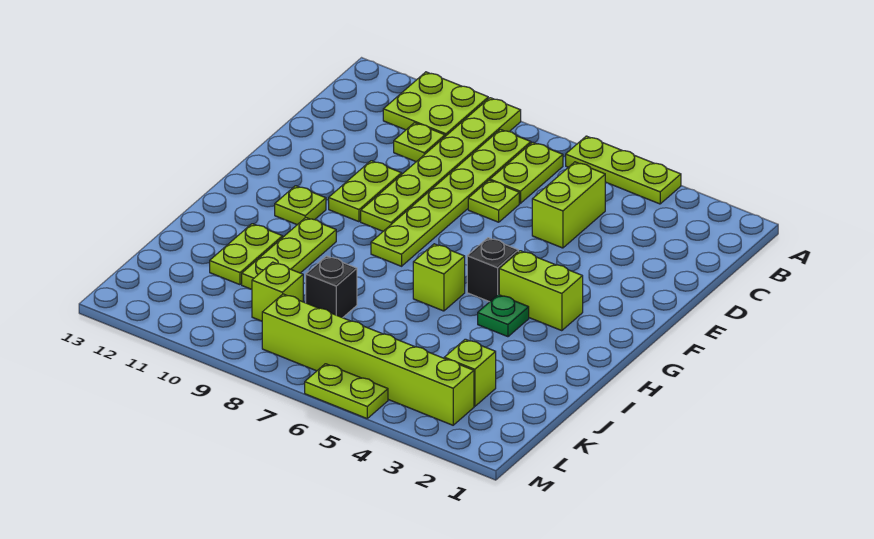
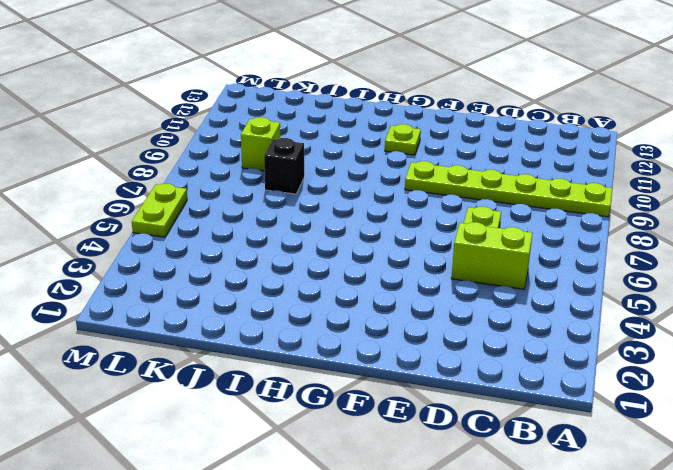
none -> lime plate A4:A6 level 1
none -> lime plate A10:B11 level 1
none -> lime plate B7:C7 level 1

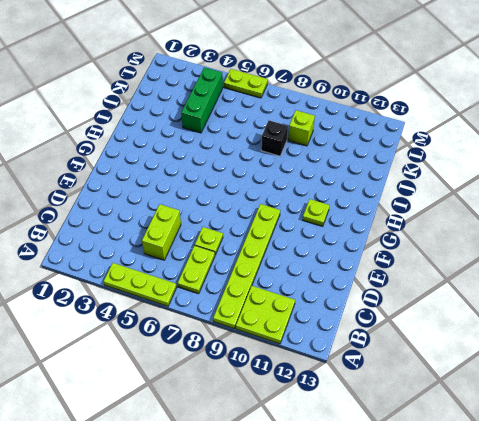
green brick J4:L4 level 1 -> lime brick L3:L8 level 1
none -> lime plate B8:G8 level 1
none -> lime plate C10 level 1
none -> lime plate E10:F10 level 1

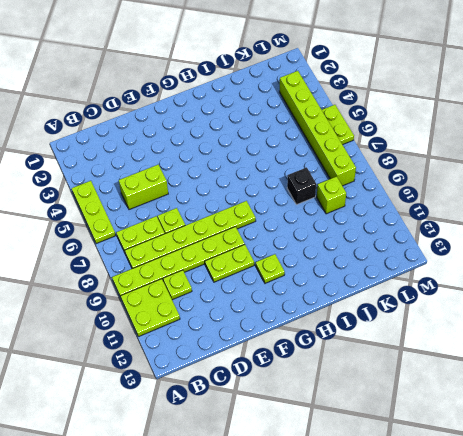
none -> lime brick G3:G4 level 1
none -> black brick G5 level 1
none -> green plate H4 level 1

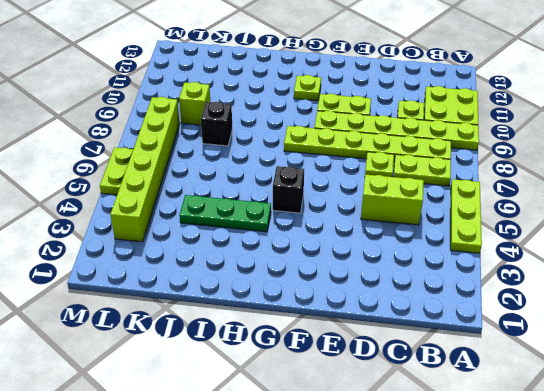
green plate H4:J4 level 1 -> green plate H4 level 1
none -> lime brick G3:G4 level 1
none -> lime brick H6 level 1
none -> lime plate H10:J10 level 1

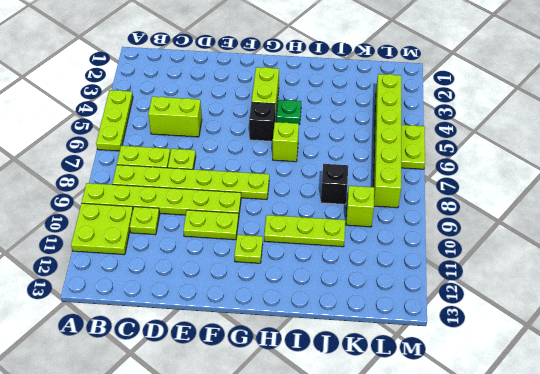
none -> lime plate I11:J11 level 1
none -> lime brick K3 level 1

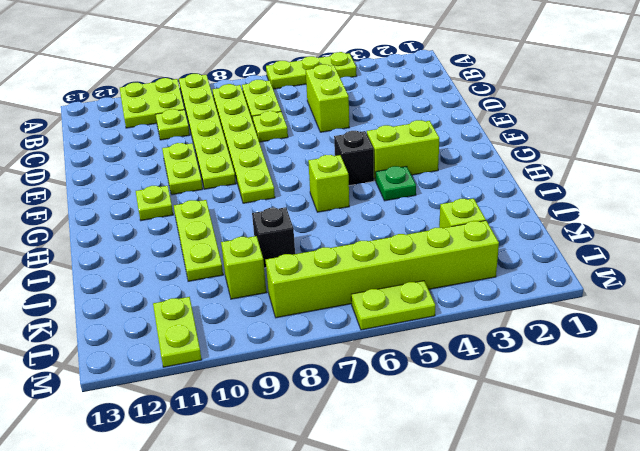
lime plate L11:M11 level 1 -> lime plate I11:J11 level 1

